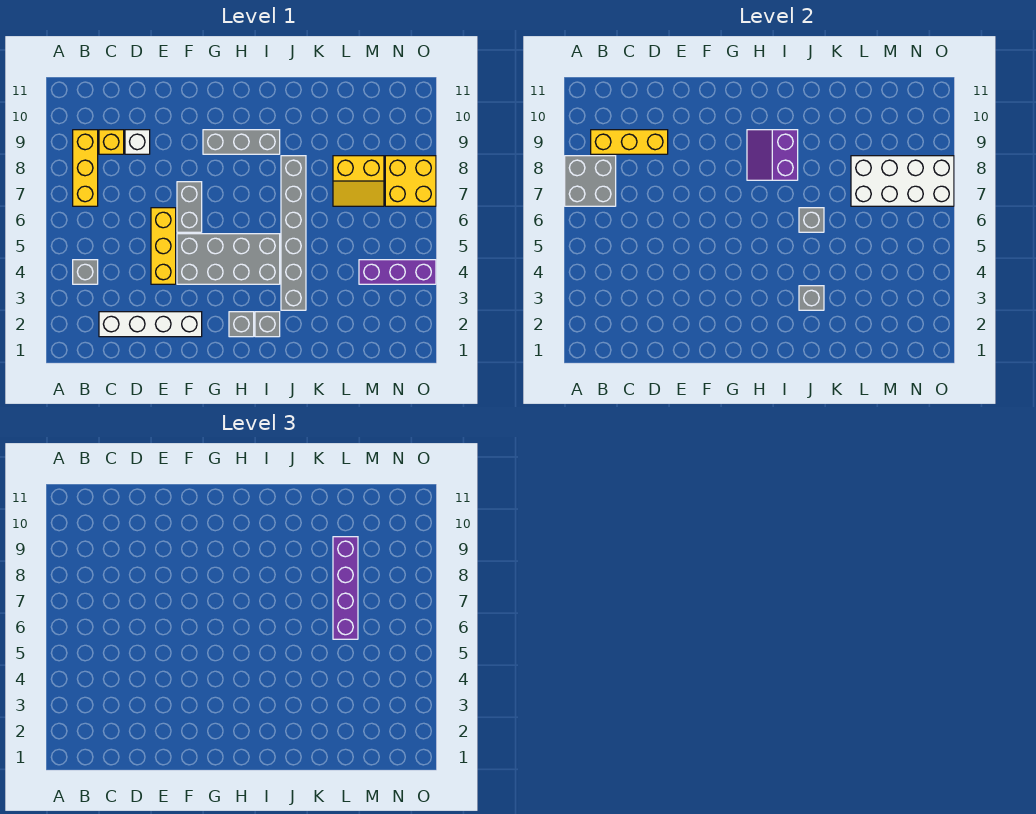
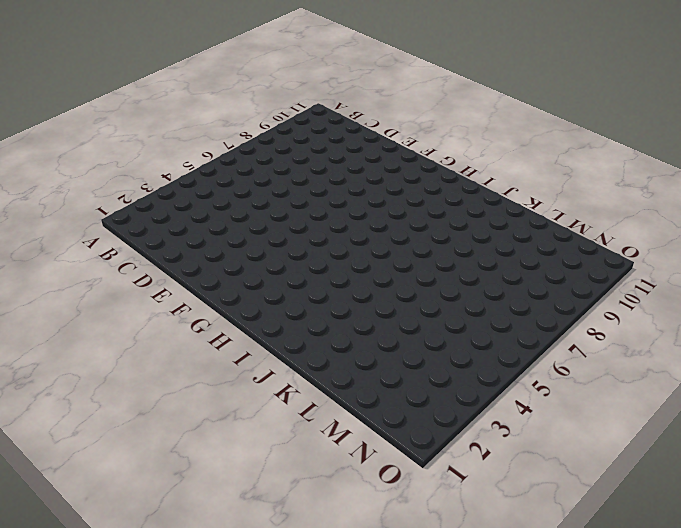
none -> grey brick B4 level 1
none -> yellow brick B7:B9 level 1
none -> white brick C2:F2 level 1

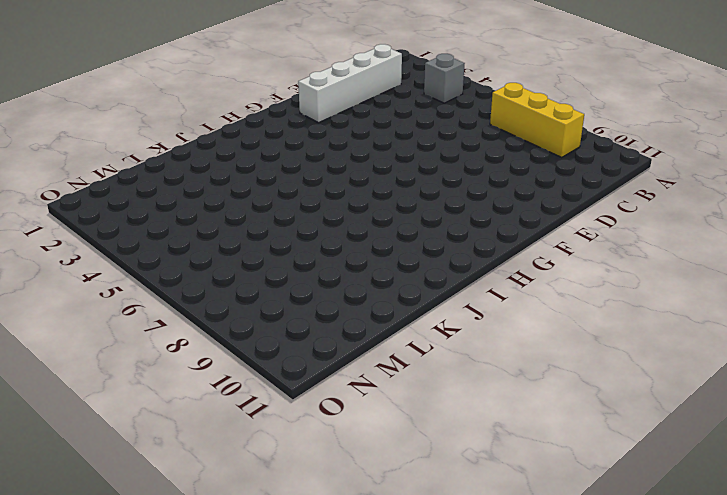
none -> yellow brick C9 level 1
none -> white brick D9 level 1
none -> yellow brick E4:E6 level 1

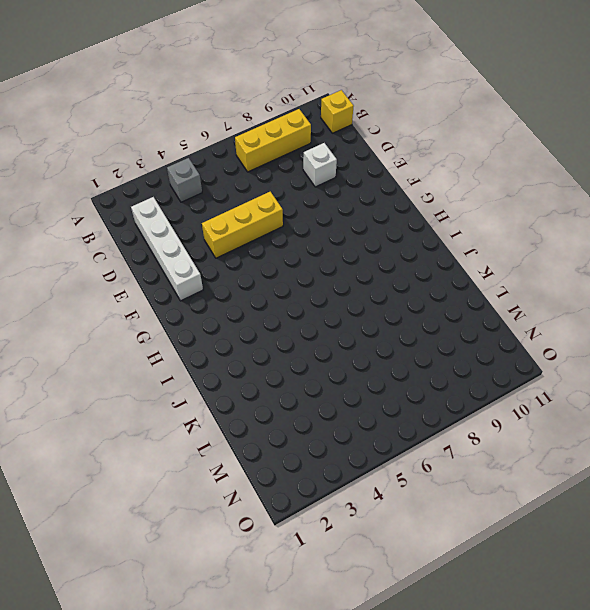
yellow brick B11 level 1 -> yellow brick C9 level 1
none -> grey brick F4:I5 level 1
none -> grey brick F6:F7 level 1
none -> grey brick G9:I9 level 1

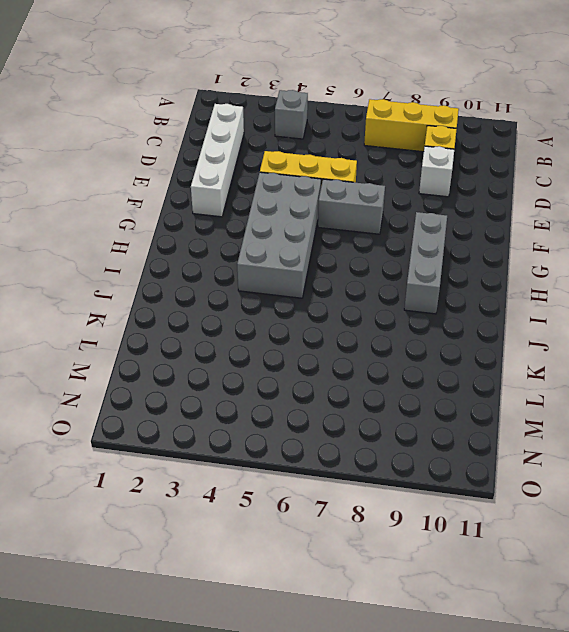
none -> grey brick H2 level 1
none -> grey brick I2 level 1
none -> grey brick J3:J8 level 1

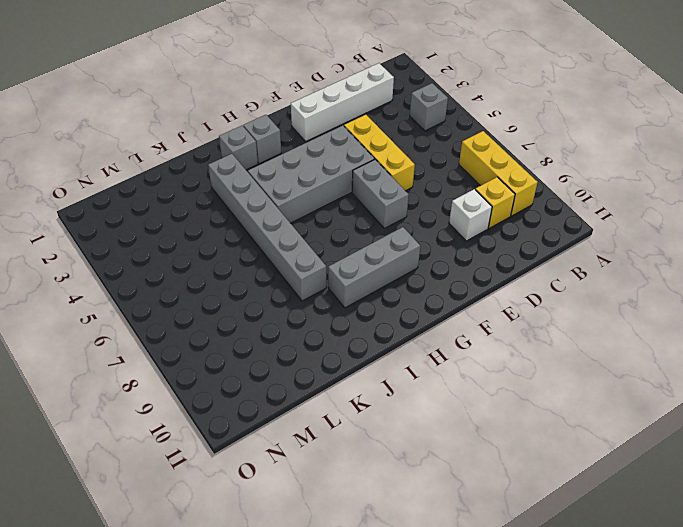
none -> yellow slope L7:M8 level 1 top 8
none -> purple brick M4:O4 level 1
none -> yellow brick N7:O8 level 1

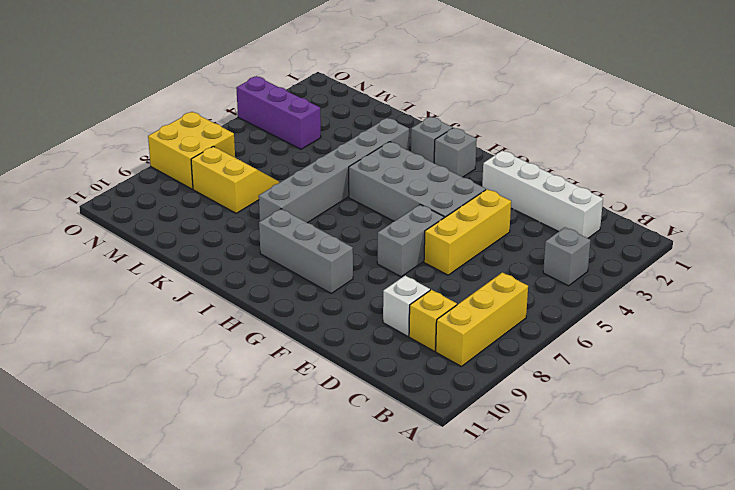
none -> grey brick A7:B8 level 2
none -> yellow brick B9:D9 level 2
none -> purple slope H8:I9 level 2 top I

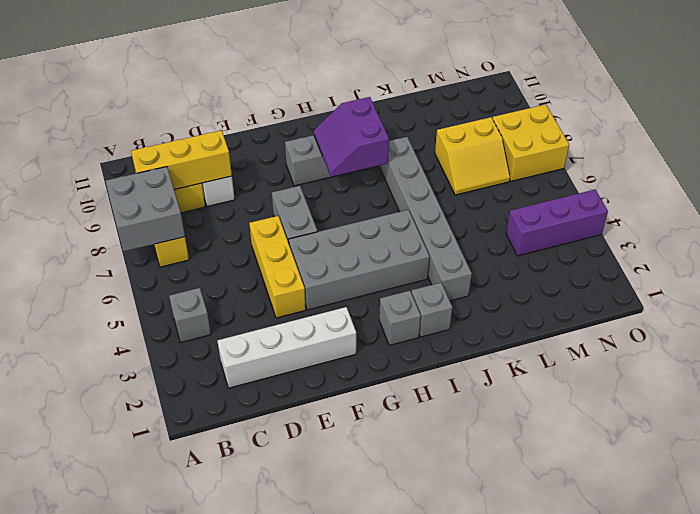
none -> grey brick J3 level 2
none -> grey brick J6 level 2
none -> white brick L7:O8 level 2

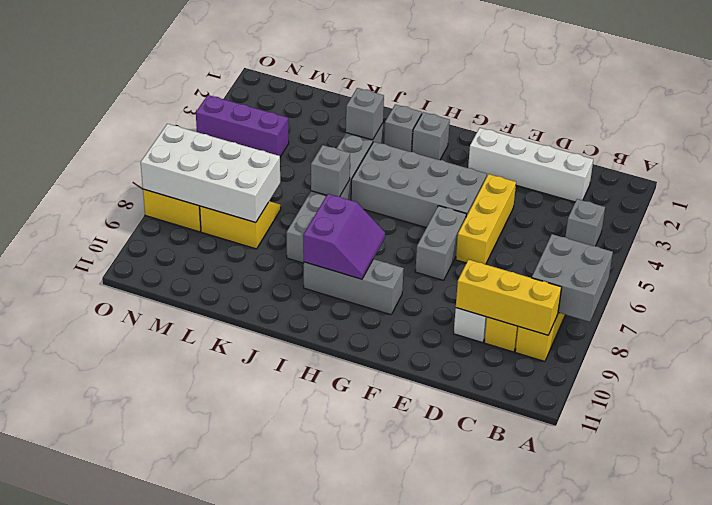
none -> purple brick L6:L9 level 3

